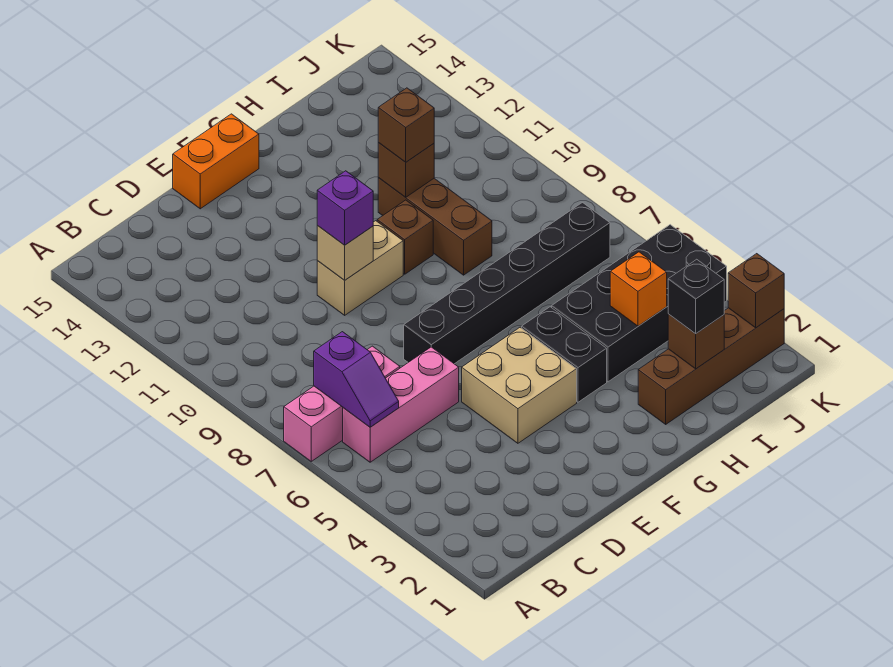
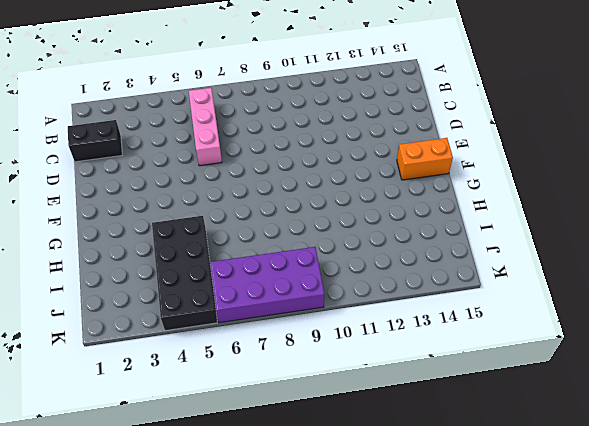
black brick C1:C2 level 1 -> black brick G4:G5 level 1
orange brick F14:F15 level 1 -> orange brick E15:F15 level 1
purple brick J6:K9 level 1 -> black brick E7:J7 level 1
none -> pink brick A7:C7 level 1
none -> tan brick E4:F5 level 1
none -> tan brick E10:F10 level 1

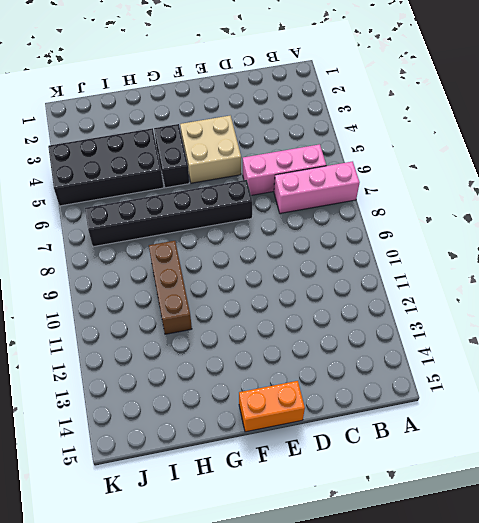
none -> tan brick E10:F10 level 1
none -> brown brick G10 level 1
none -> brown brick H2:K2 level 1

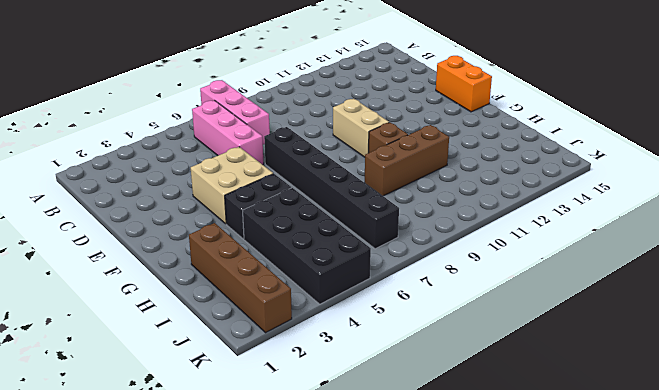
none -> purple slope B6:B7 level 2 top 7
none -> tan brick E10 level 2
none -> brown brick H11 level 2

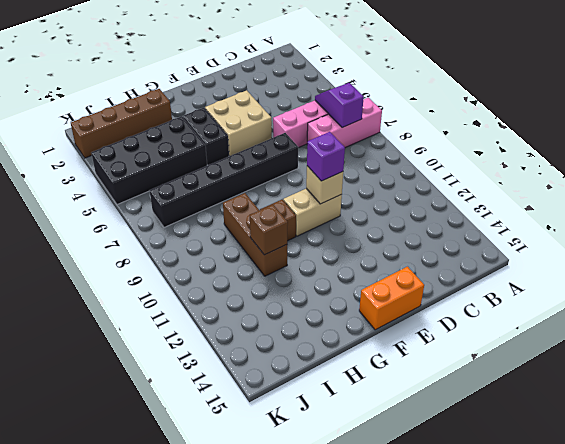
none -> brown brick I2 level 2
none -> orange brick I4 level 2
none -> brown brick K2 level 2

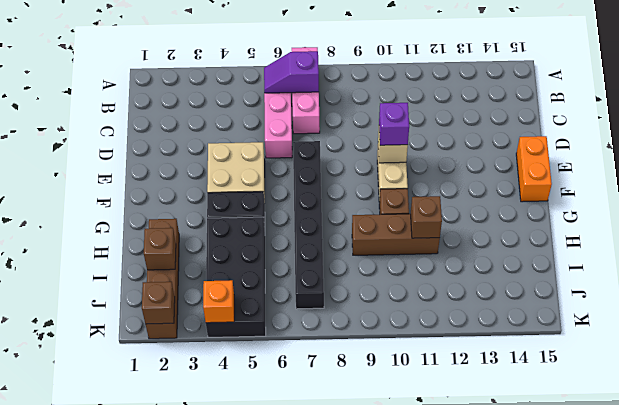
orange brick K4 level 2 -> orange brick I4 level 2
none -> brown brick H11 level 3
none -> black brick I2 level 3

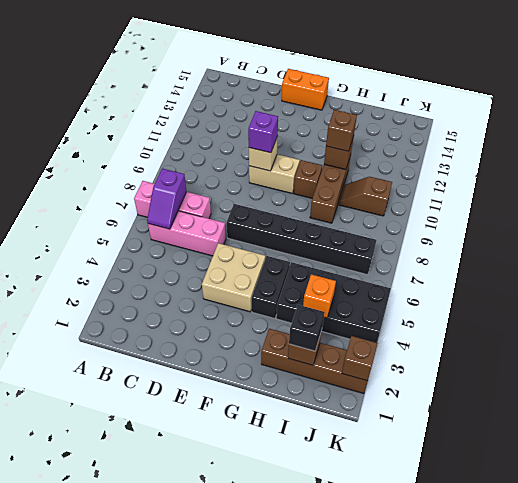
brown slope I10:J10 level 1 top J -> none

